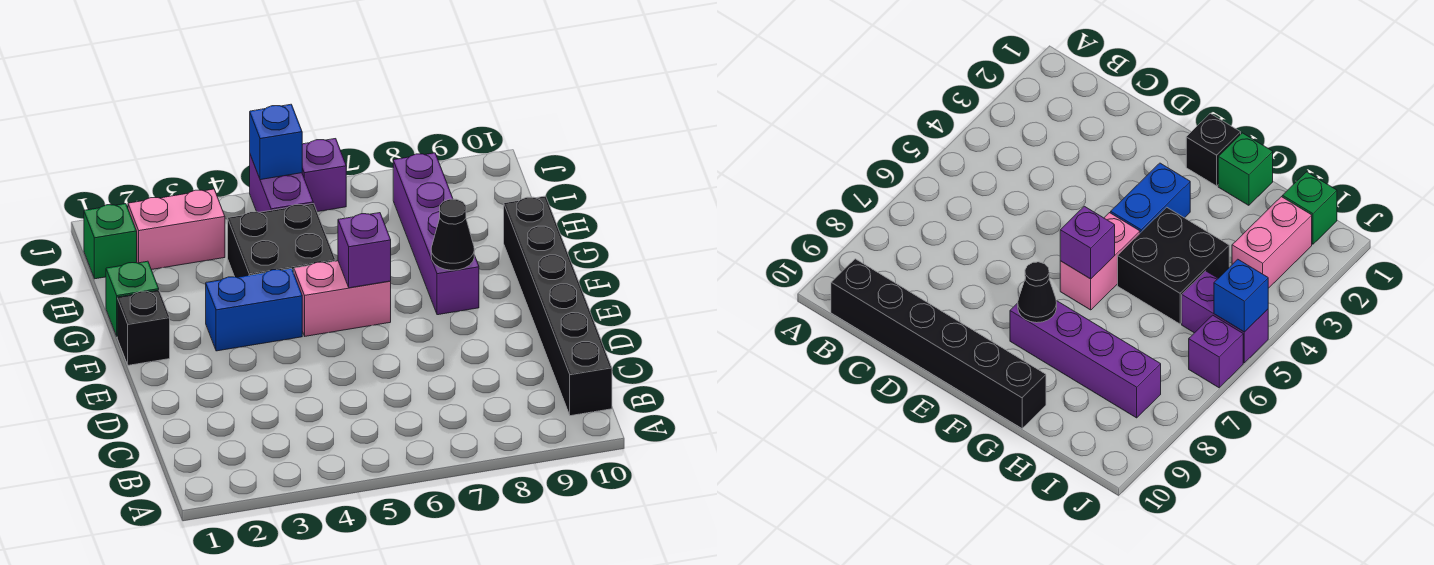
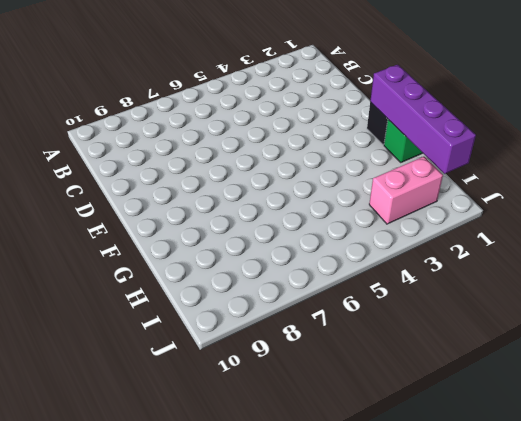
purple brick F1:I1 level 2 -> purple brick F8:I8 level 1
none -> black brick B10:G10 level 1
none -> blue brick F3:F4 level 1
none -> pink brick F5:F6 level 1

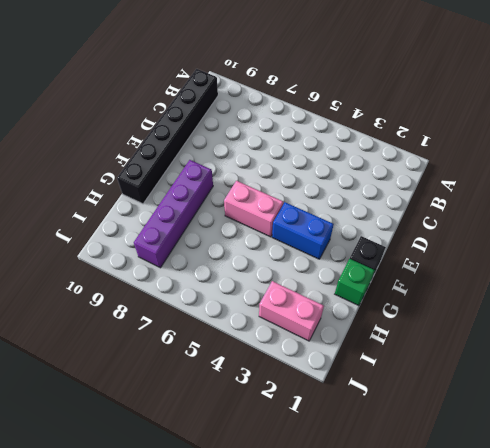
none -> black brick G4:H5 level 1
none -> green brick I1 level 1
none -> purple brick I5:J5 level 1

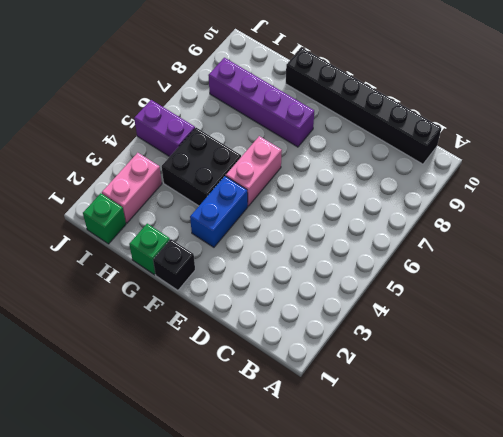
none -> purple brick J6 level 1
none -> purple brick F6 level 2
none -> black cone F8 level 2

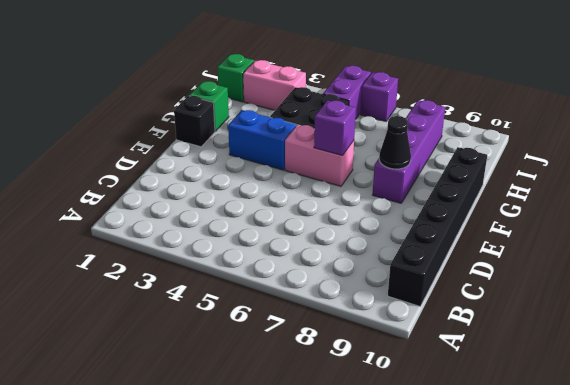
none -> blue brick J5 level 2

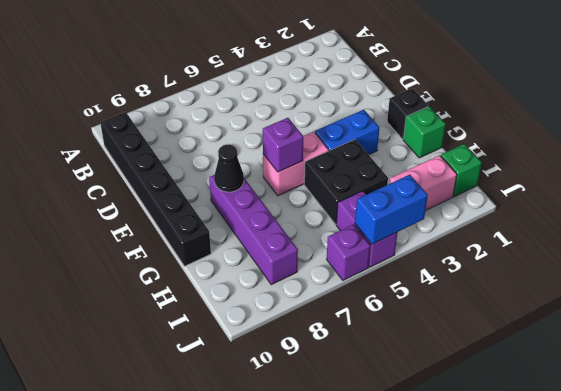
blue brick J4:J5 level 2 -> blue brick J5 level 2

